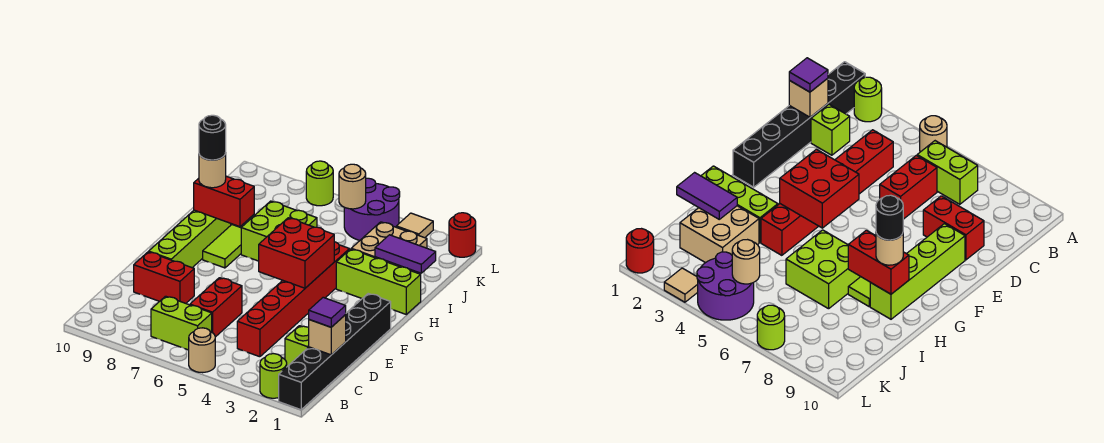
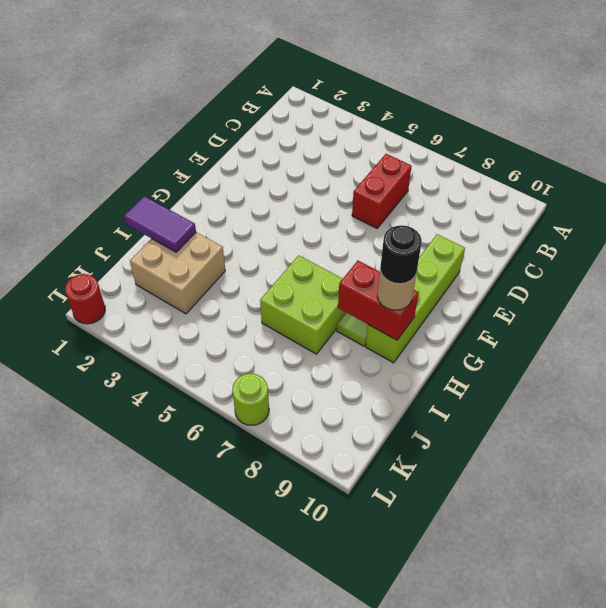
none -> black brick A1:F1 level 1
none -> lime round brick A2 level 1
none -> tan round brick A5 level 1

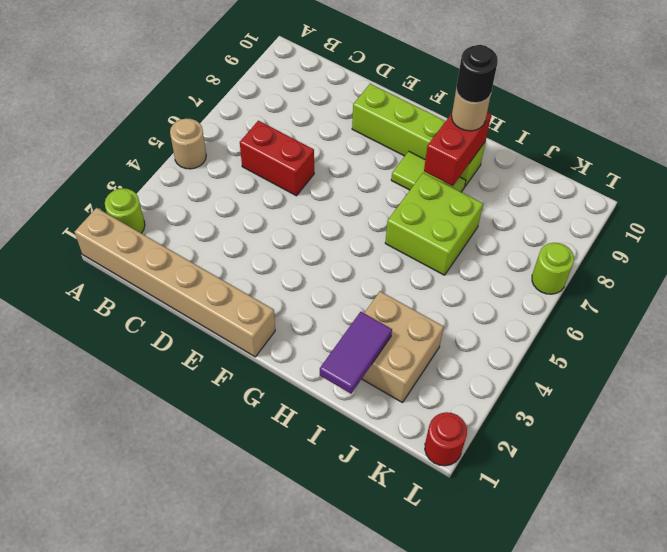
tan brick A1:F1 level 1 -> black brick A1:F1 level 1
none -> lime brick B6:B7 level 1
none -> lime brick C2 level 1
none -> red brick C4:H4 level 1

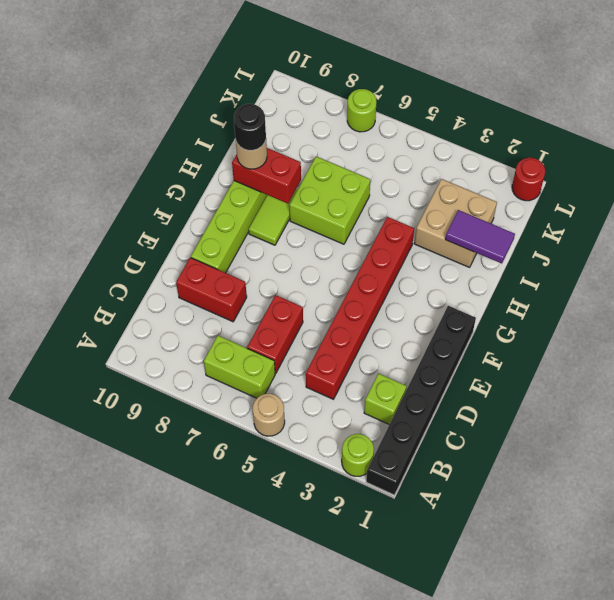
none -> lime brick H1:H3 level 1
none -> purple round brick K4:L5 level 1
none -> tan tile L3 level 1

